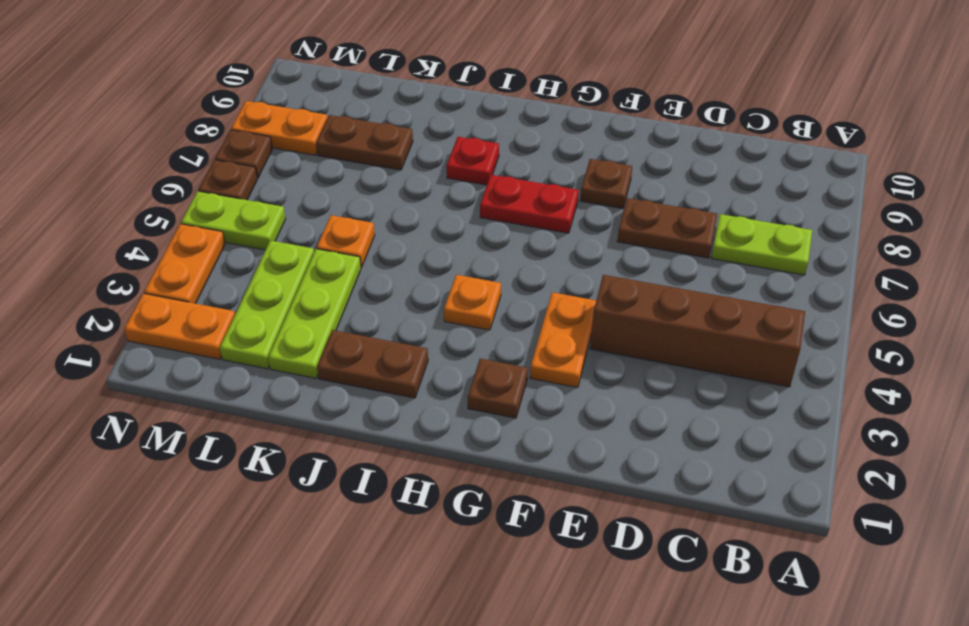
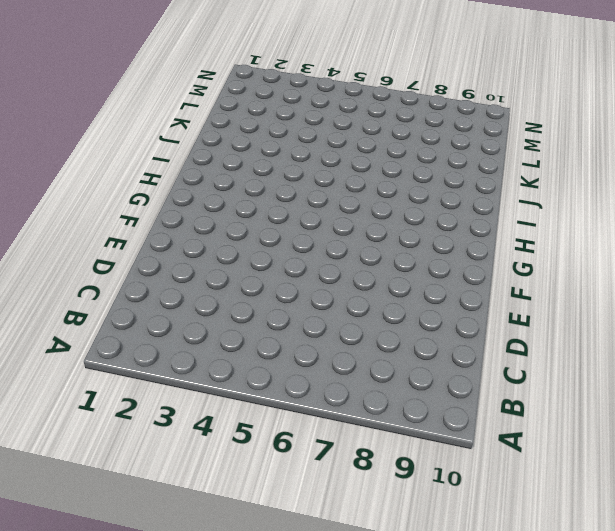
none -> brown brick B4:E4 level 1
none -> lime plate B7:C7 level 1
none -> brown plate D7:E7 level 1

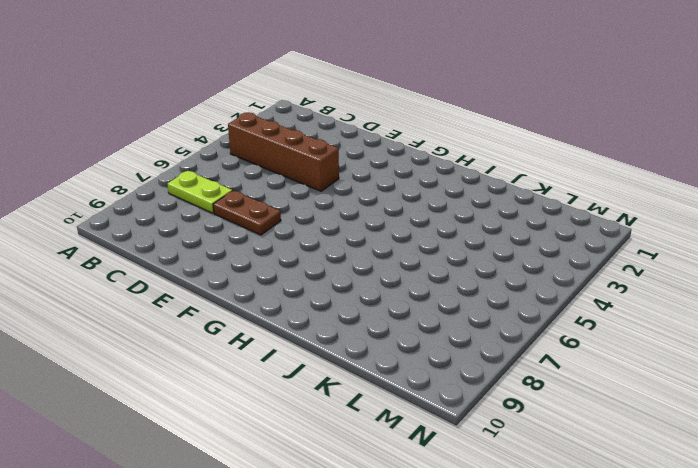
none -> orange plate F3:F4 level 1
none -> brown plate F8 level 1
none -> brown plate G2 level 1

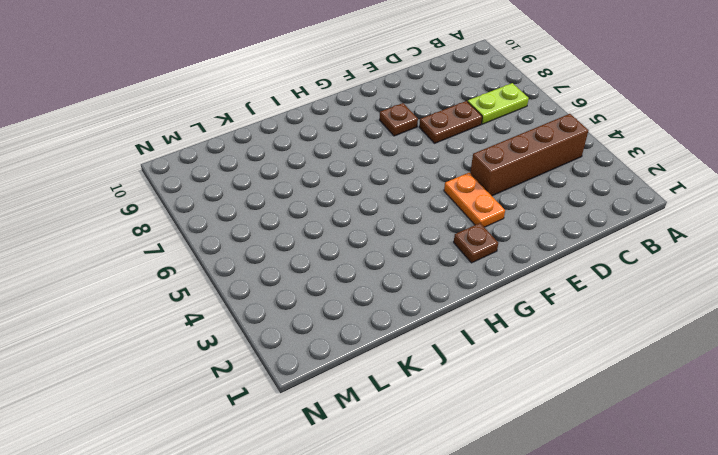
none -> red plate G7:H7 level 1
none -> orange plate H4 level 1
none -> brown plate I2:J2 level 1

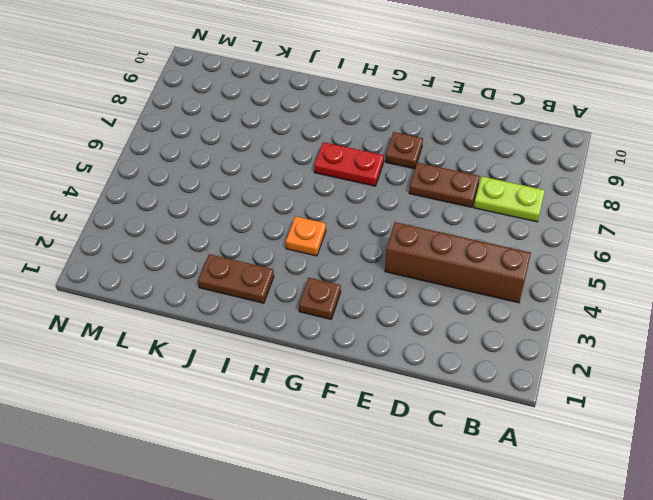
none -> orange plate F3:F4 level 1
none -> red plate I8 level 1
none -> lime plate K2:K4 level 1

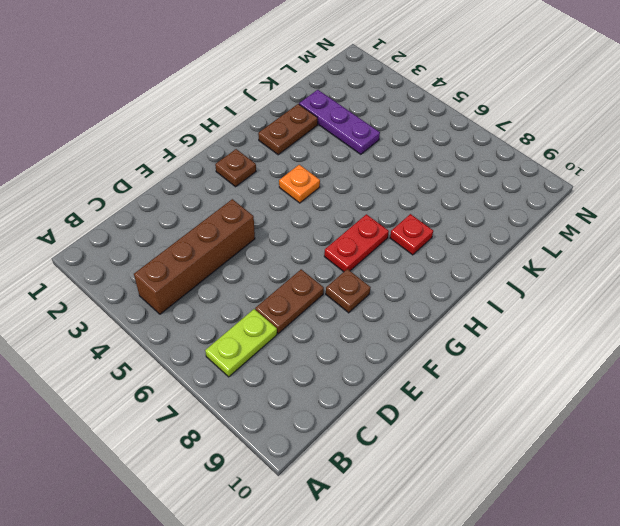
purple plate K2:K4 level 1 -> lime plate K2:K4 level 1
none -> orange plate F3:F4 level 1
none -> orange plate K5 level 1
none -> brown plate K8:L8 level 1

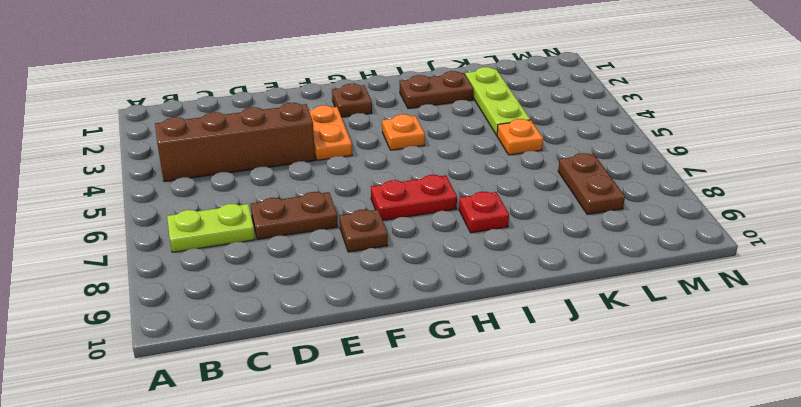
brown plate L7:L8 level 1 -> brown plate K8:L8 level 1
none -> lime plate L2:L4 level 1
none -> orange plate M2:N2 level 1
none -> lime plate M5:N5 level 1

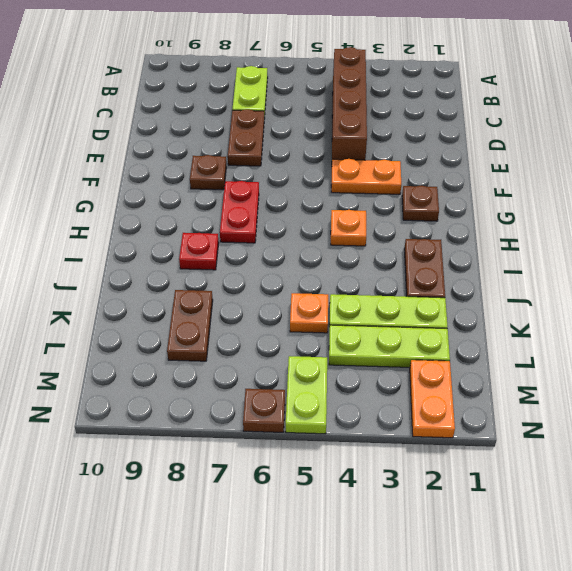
none -> orange plate M8:N8 level 1
none -> orange plate N3:N4 level 1
none -> brown plate N7 level 1

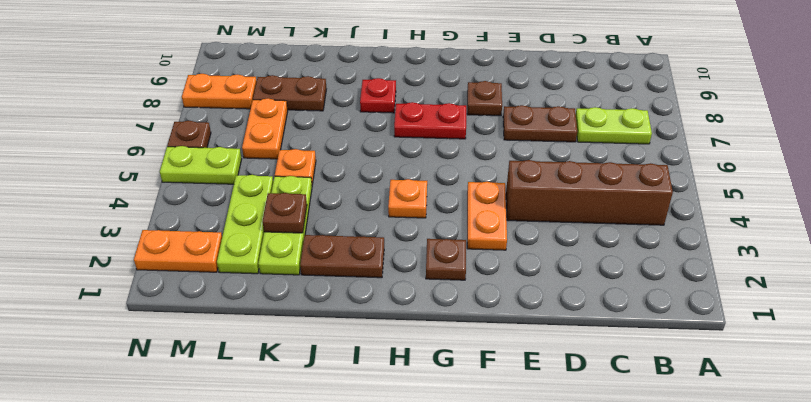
brown plate K3 level 2 -> brown plate N7 level 1
orange plate L6:L7 level 1 -> orange plate N3:N4 level 1

